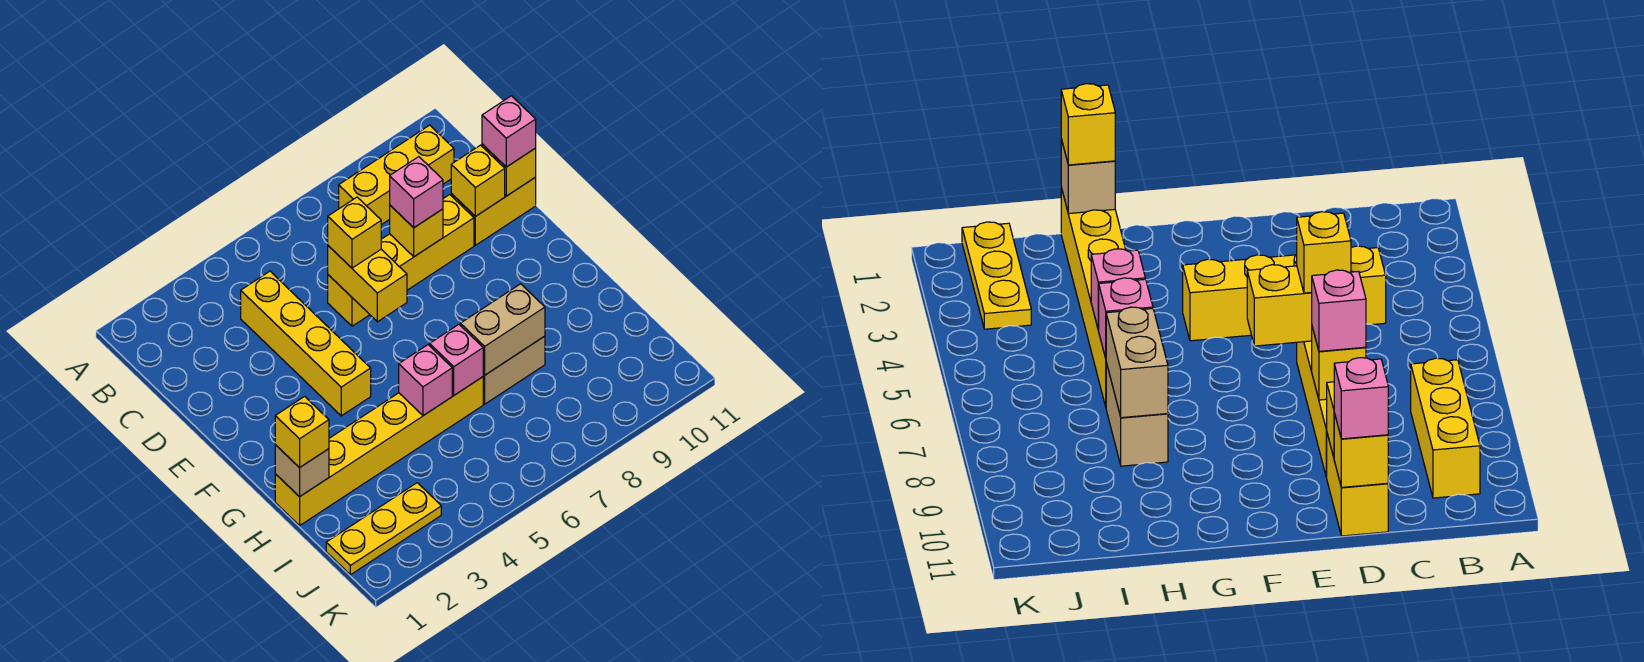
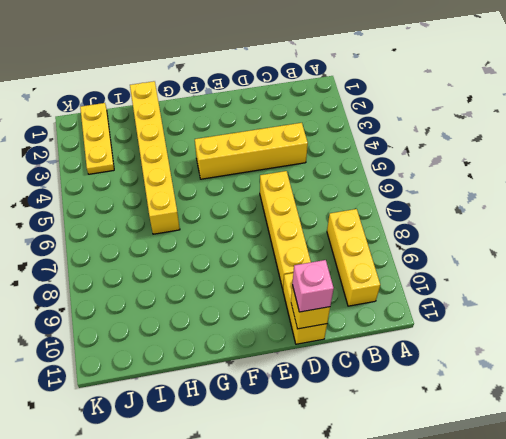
none -> tan brick H7:H8 level 1
none -> yellow brick D6:E6 level 2
none -> yellow brick D8 level 2

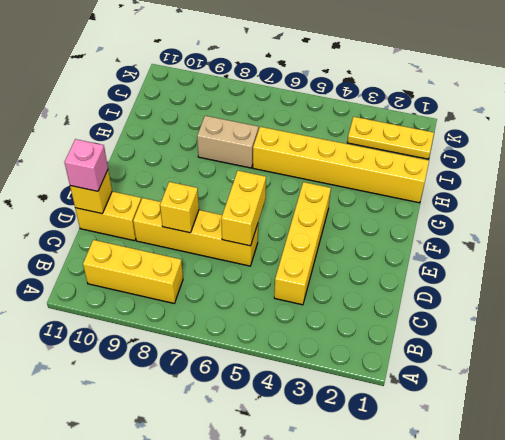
none -> yellow brick D10 level 2
none -> tan brick H1 level 2
none -> pink brick H5 level 2

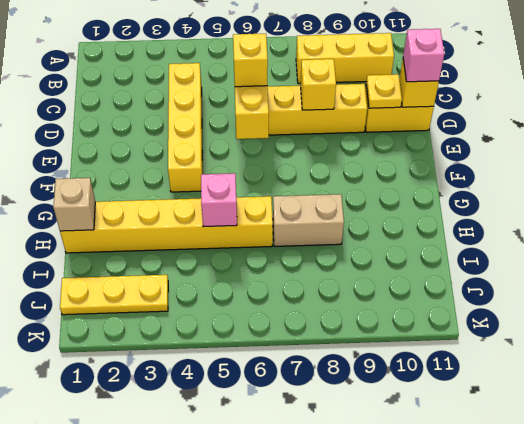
yellow plate D10 level 2 -> yellow brick D10 level 2
none -> pink brick H6 level 2
none -> tan brick H7:H8 level 2
none -> pink brick D8 level 3

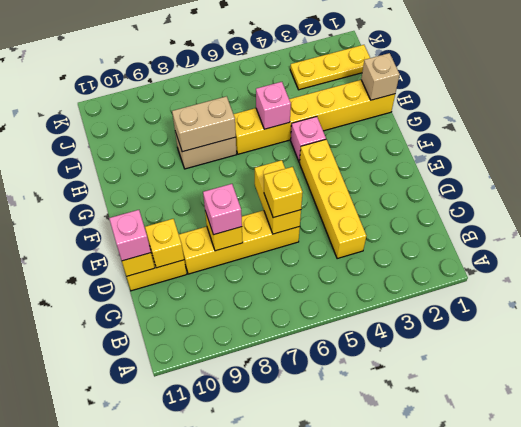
pink brick G4 level 1 -> pink brick H6 level 2
none -> yellow brick B8:B10 level 1
none -> yellow brick H1 level 3

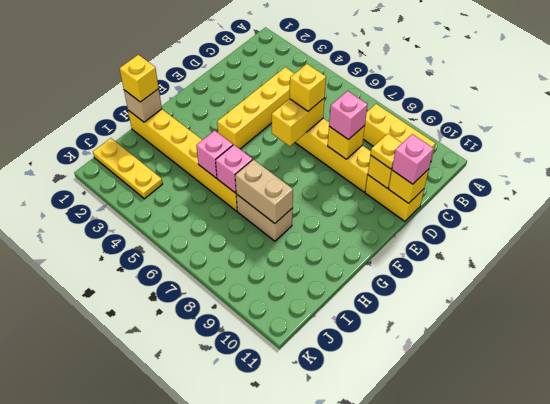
yellow plate D10 level 3 -> none

